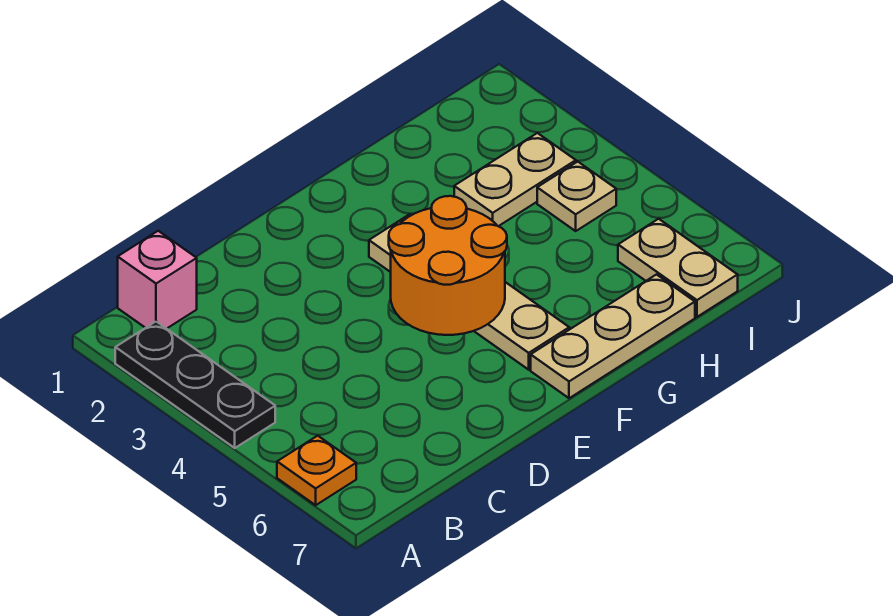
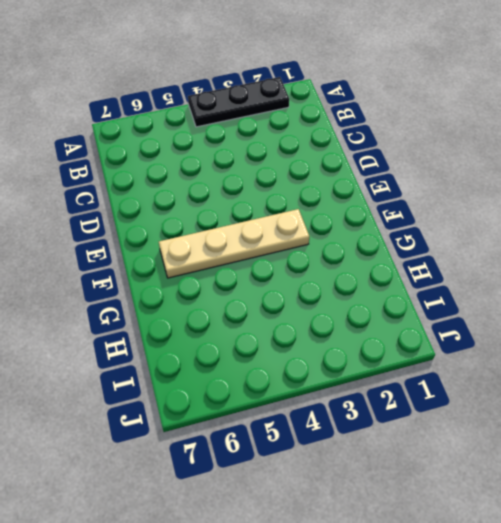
none -> orange plate A6 level 1
none -> pink brick B1 level 1

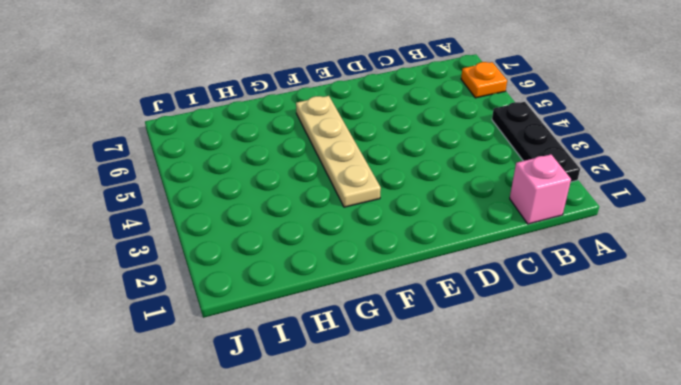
none -> tan plate F7:H7 level 1
none -> tan plate H3:I3 level 1

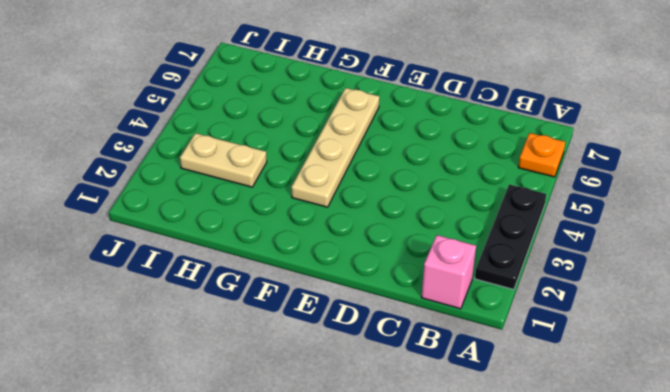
none -> tan plate F7:H7 level 1
none -> tan plate I4 level 1

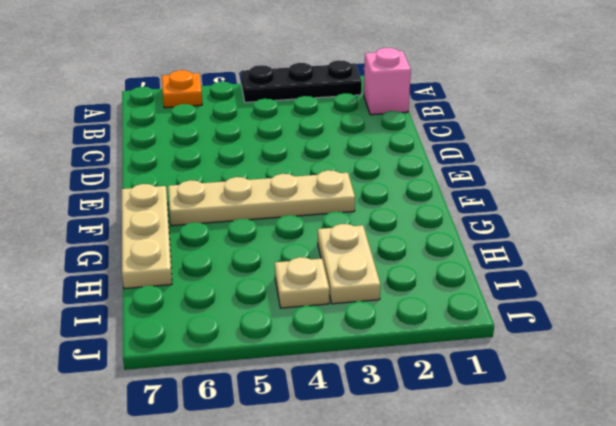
none -> tan plate I6:I7 level 1
none -> orange round brick E4:F5 level 2

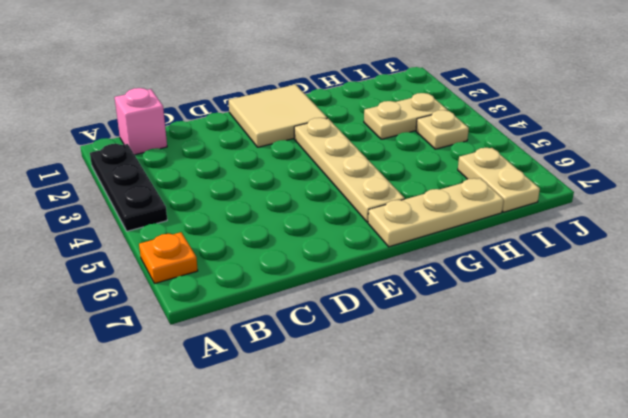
tan tile E1:F2 level 1 -> none
none -> orange round brick E4:F5 level 2

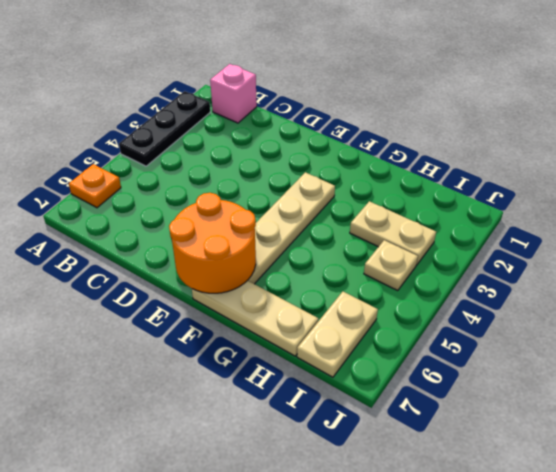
orange round brick E6:F7 level 2 -> orange round brick E4:F5 level 2

